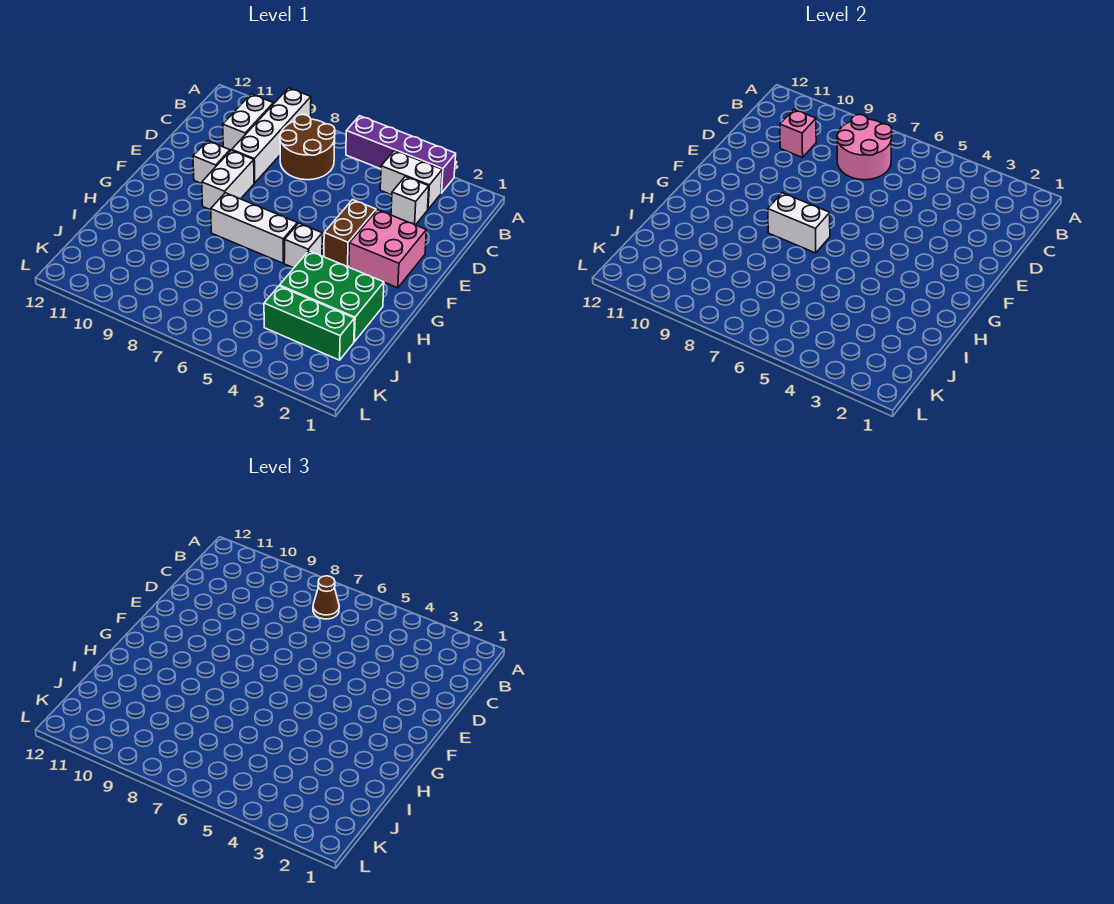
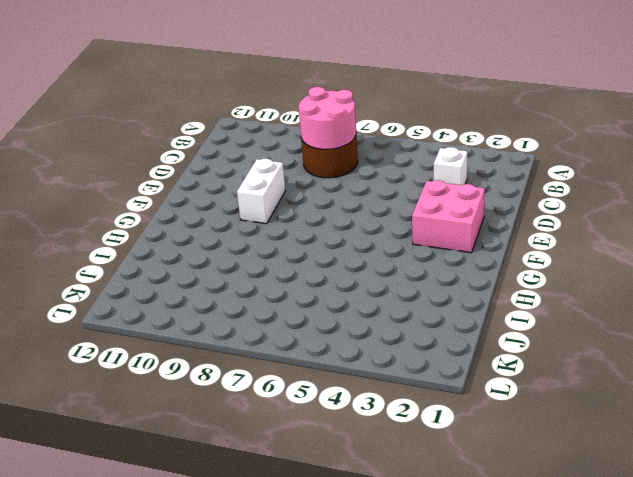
none -> purple brick A3:A6 level 1
none -> white brick A9:D9 level 1
none -> white brick B3:B4 level 1

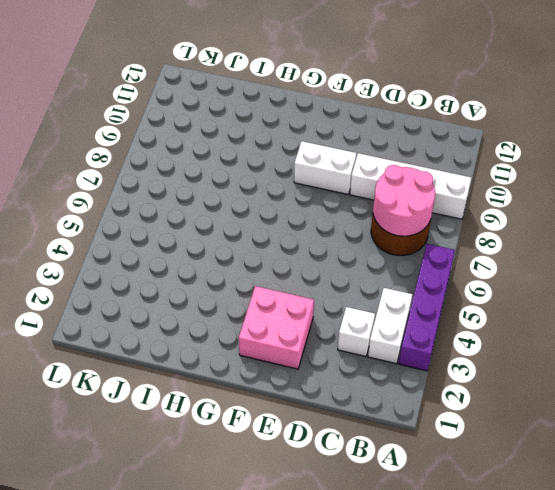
none -> white brick B10:C10 level 1
none -> brown brick E4:F4 level 1
none -> white brick E10 level 1

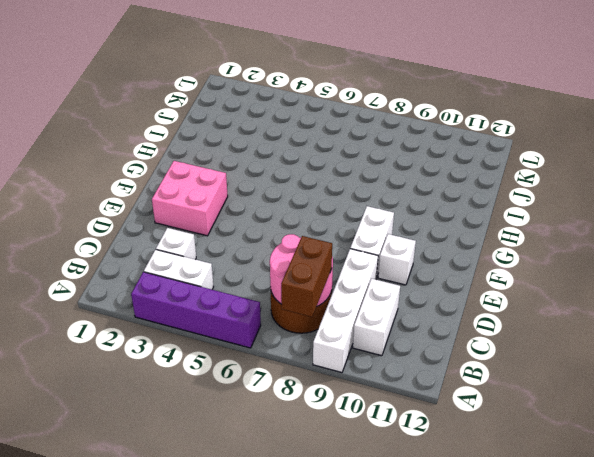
brown brick A8:B8 level 3 -> brown brick E4:F4 level 1
none -> white brick G5 level 1
none -> white brick G6:G8 level 1
none -> green brick H2:I4 level 1

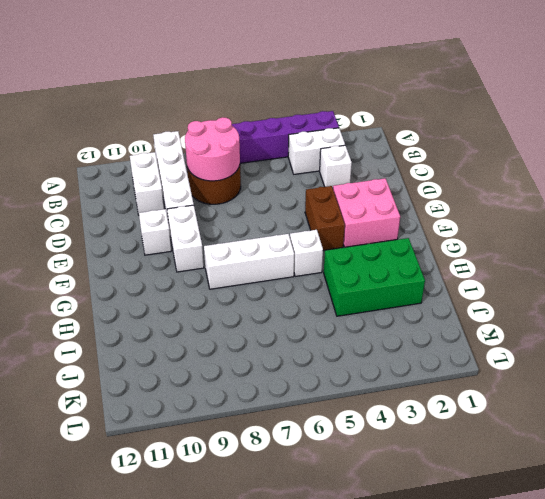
none -> green brick J2:J4 level 1
none -> pink brick C10 level 2
none -> white brick G7:G8 level 2

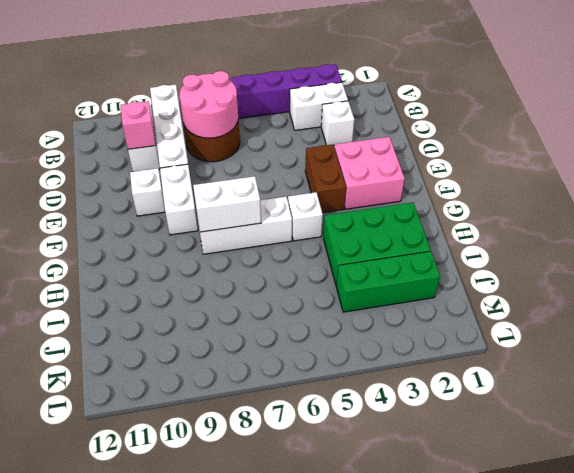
none -> brown cone B7 level 3

